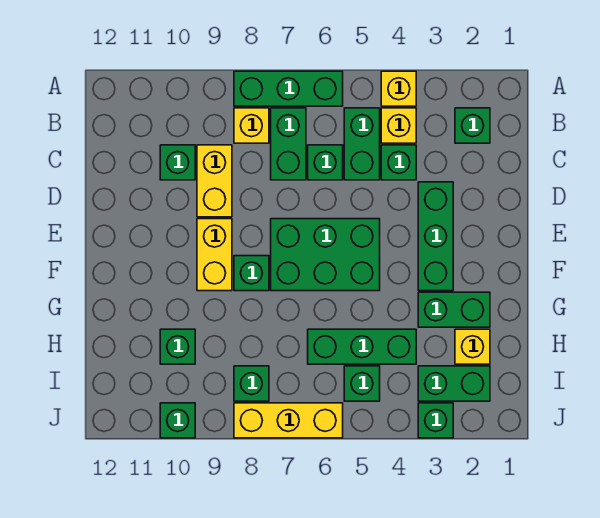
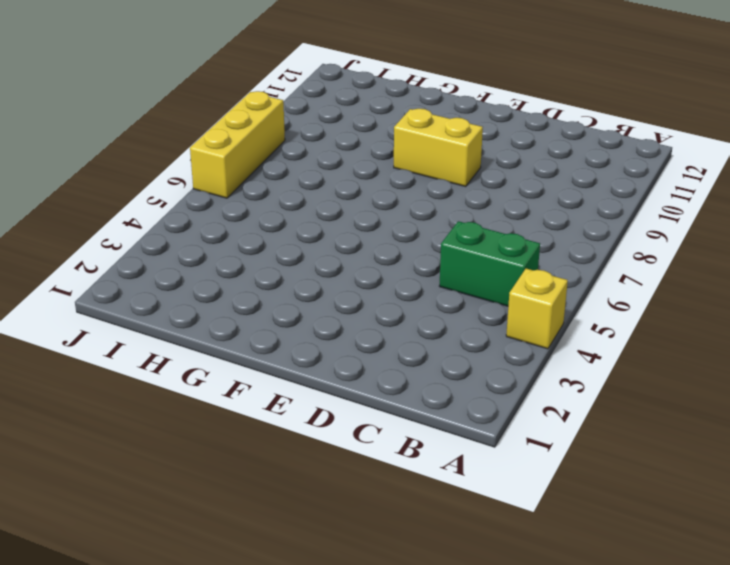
none -> green brick A6:A8 level 1
none -> green brick B2 level 1
none -> yellow brick B4 level 1

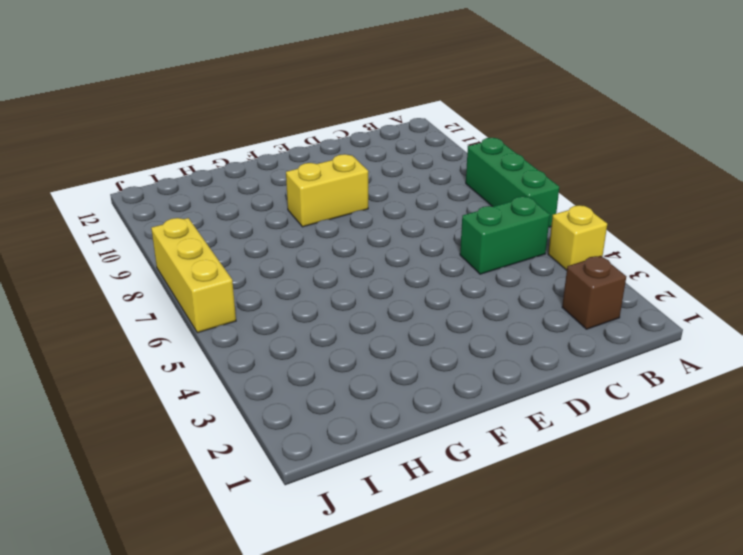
brown brick B2 level 1 -> green brick B2 level 1
none -> yellow brick B4 level 1
none -> green brick B7:C7 level 1
none -> yellow brick B8 level 1

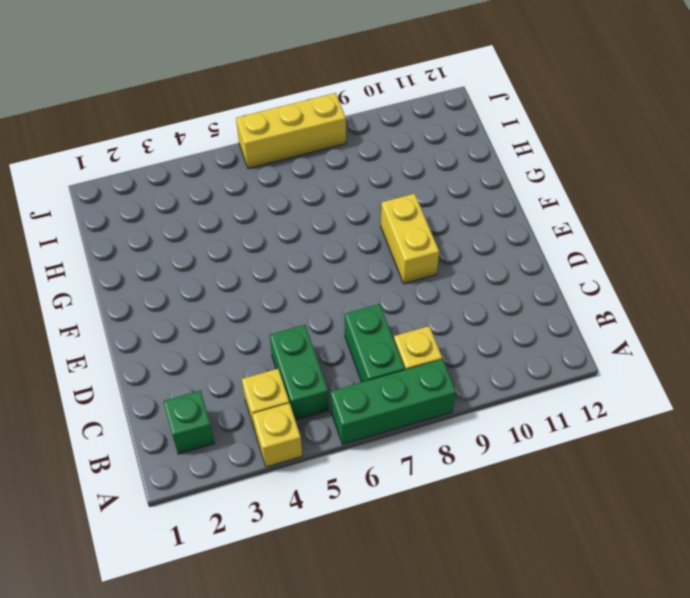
none -> green brick C4 level 1
none -> green brick C6 level 1
none -> yellow brick C9:D9 level 1

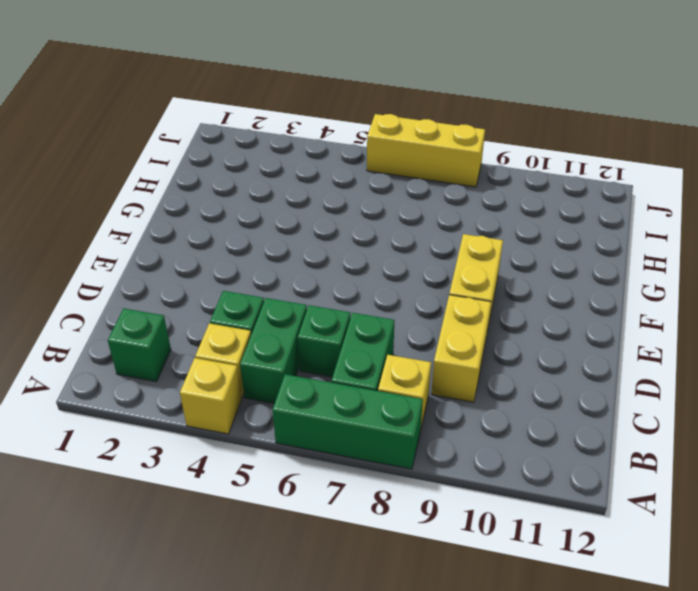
none -> green brick C10 level 1
none -> green brick D3:F3 level 1
none -> green brick E5:F7 level 1

